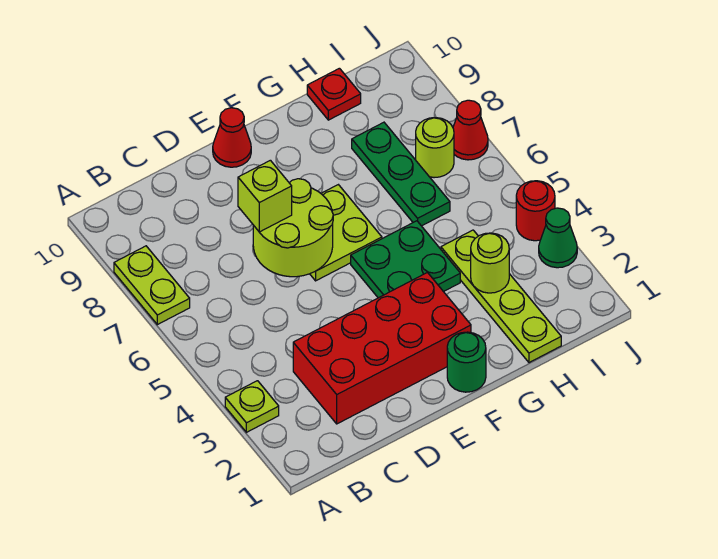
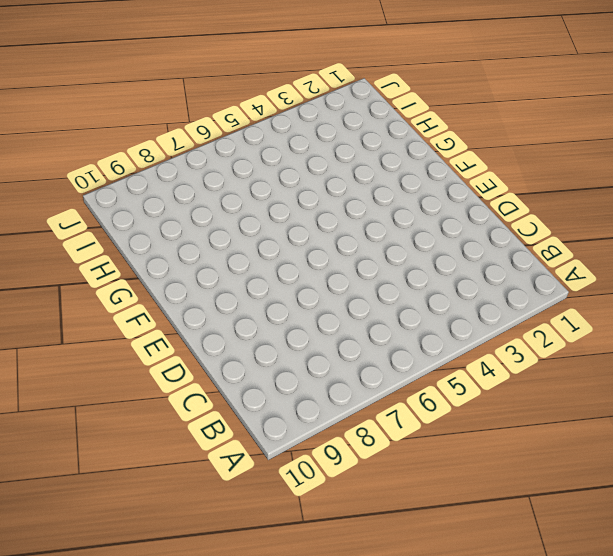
none -> lime plate A3 level 1
none -> lime plate A7:A8 level 1
none -> red brick C2:F3 level 1

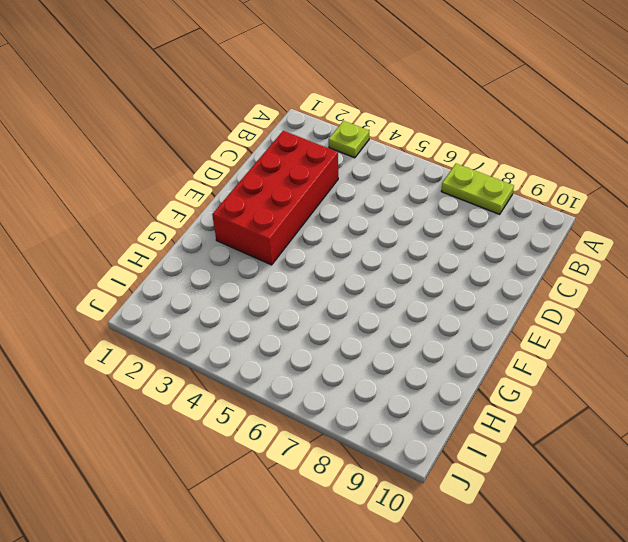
none -> lime plate E6:F7 level 1
none -> red cone E10 level 1
none -> green round brick F1 level 1

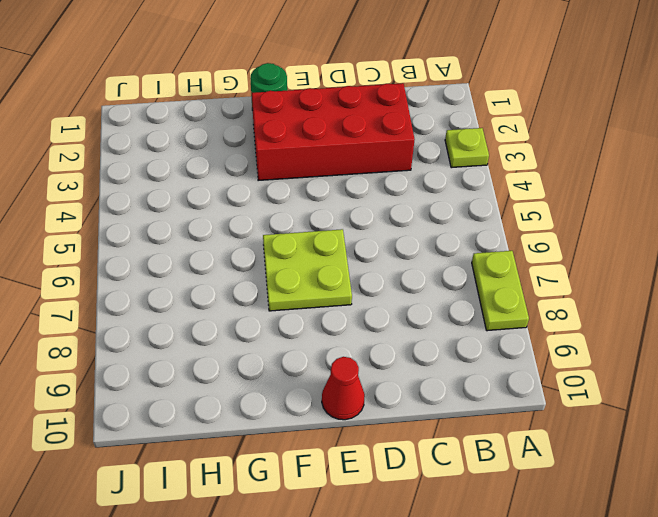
none -> green plate F4:G5 level 1
none -> lime plate H1:H4 level 1
none -> green plate H6:H8 level 1

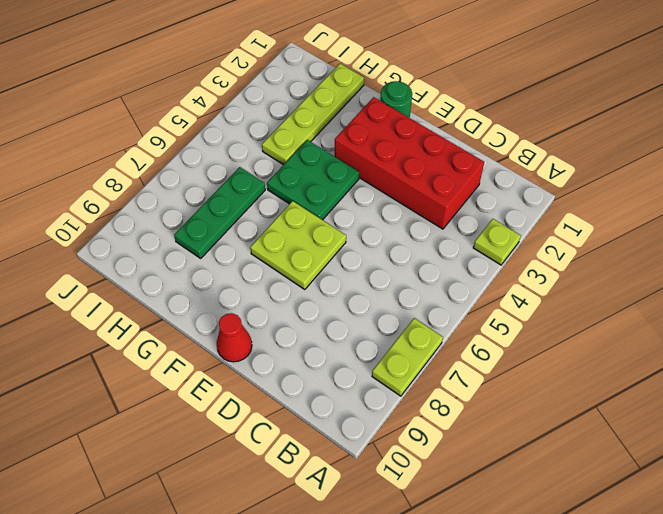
none -> red plate H10 level 1
none -> lime round brick I7 level 1
none -> green cone J3 level 1

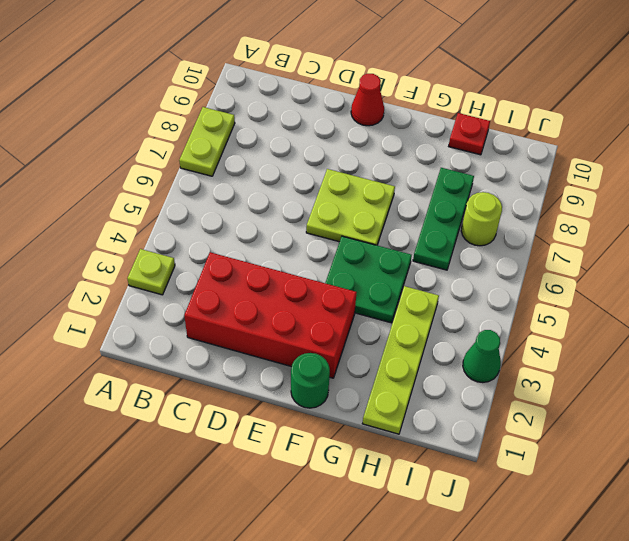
none -> red round brick J4 level 1
none -> red cone J7 level 1
none -> lime round brick D6:E7 level 2

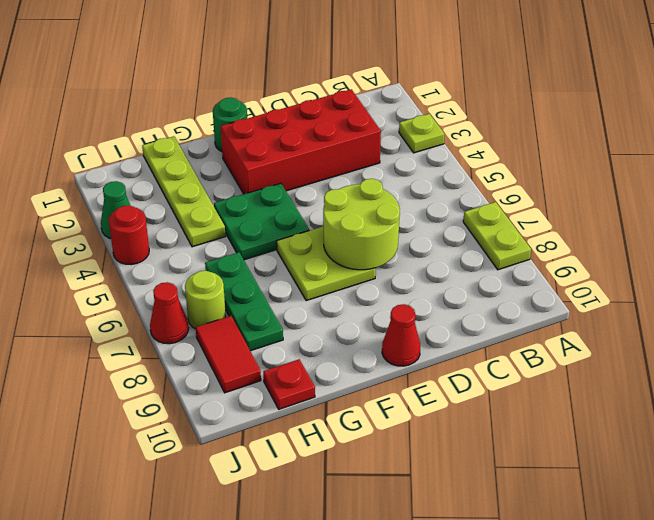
red tile I8:I9 level 1 -> none
none -> lime round brick H3 level 2
none -> lime brick D7 level 3

